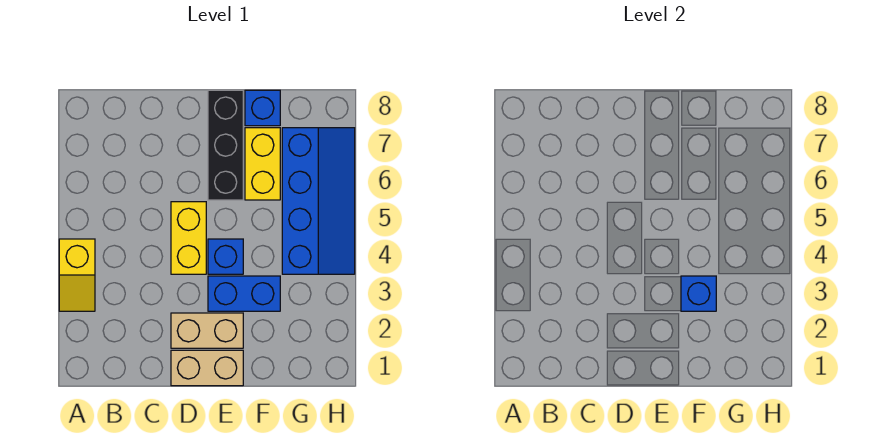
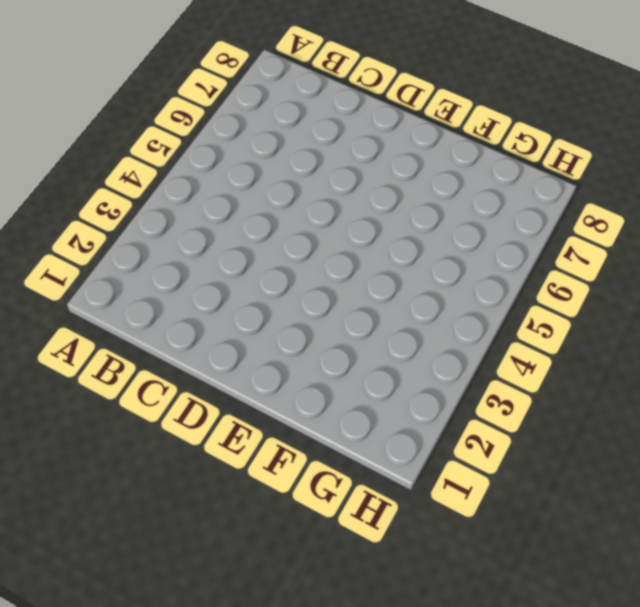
none -> yellow slope A3:A4 level 1 top 4
none -> tan brick D1:E1 level 1

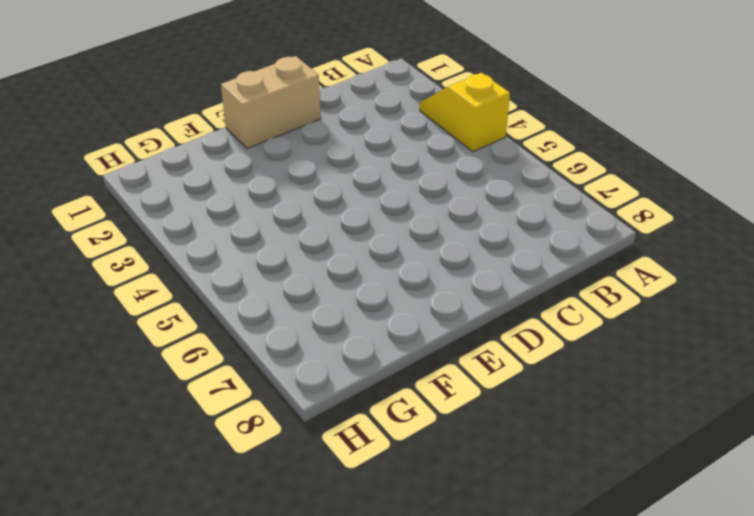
none -> tan brick D2:E2 level 1
none -> yellow brick D4:D5 level 1

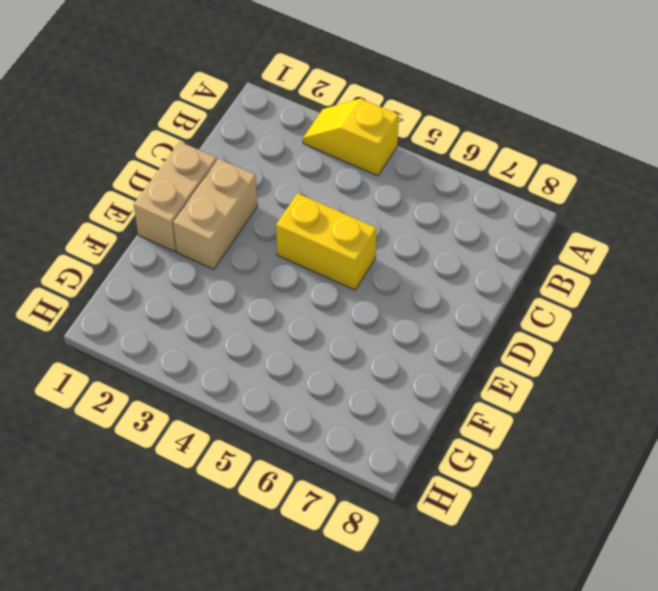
none -> blue brick E3:F3 level 1
none -> blue brick E4 level 1

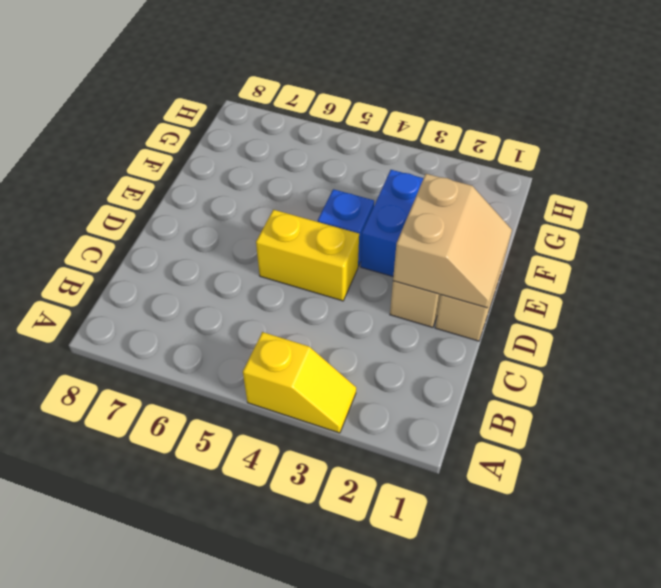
tan slope D1:E2 level 2 top 2 -> none
none -> black brick E6:E8 level 1
none -> yellow brick F6:F7 level 1

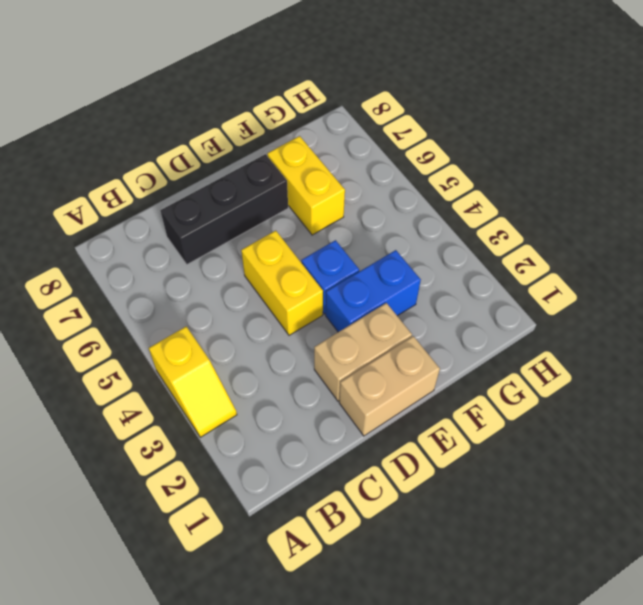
black brick C7:E7 level 1 -> black brick E6:E8 level 1
none -> blue brick F8 level 1
none -> blue slope G4:H7 level 1 top G

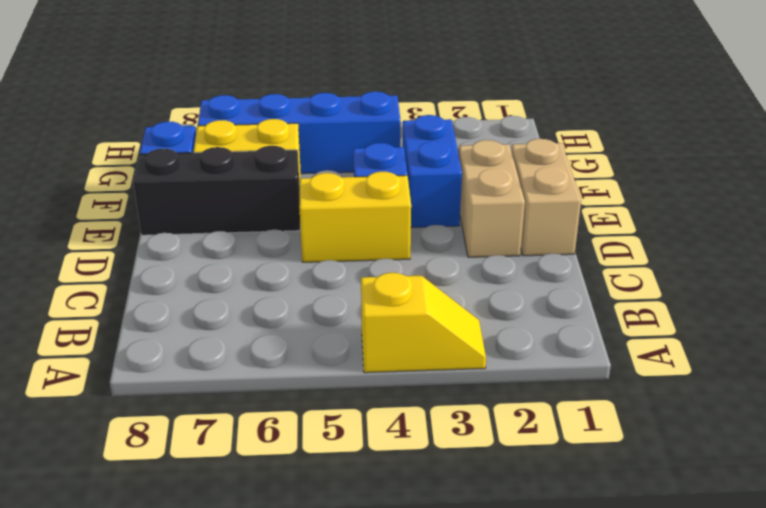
none -> blue brick F3 level 2

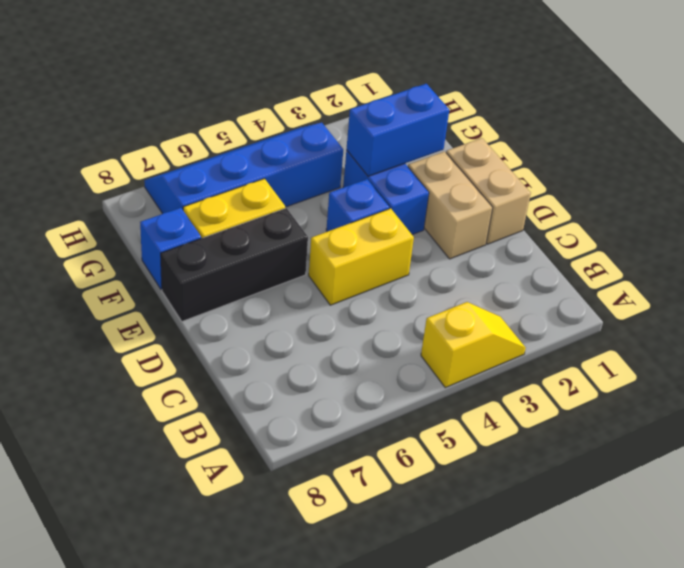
blue brick F2:F3 level 2 -> blue brick F3 level 2

